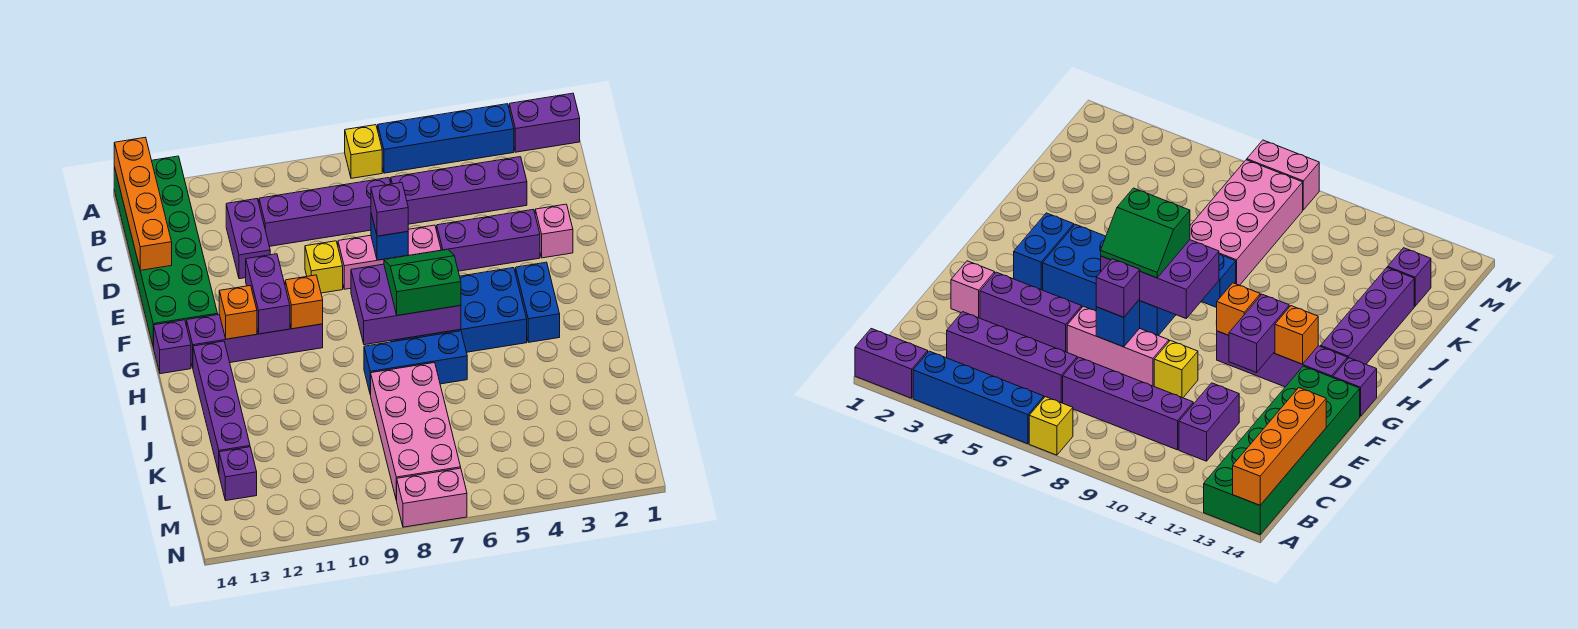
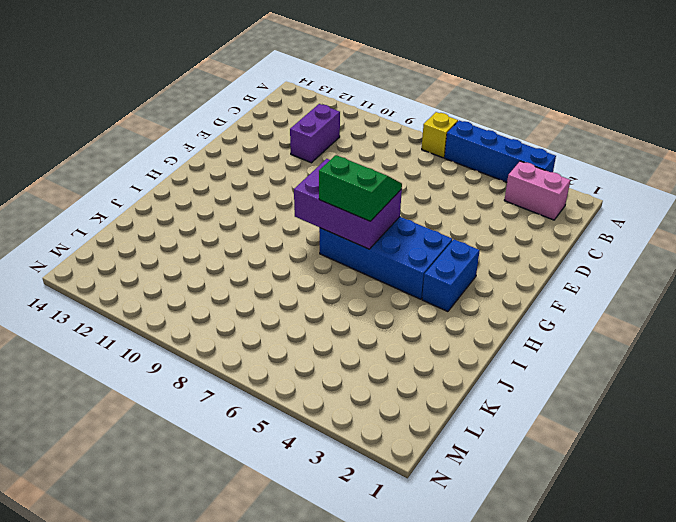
pink brick B2:B3 level 1 -> pink brick N7:N8 level 1
none -> purple brick A1:A2 level 1
none -> green brick A13:F14 level 1
none -> purple brick C3:C6 level 1

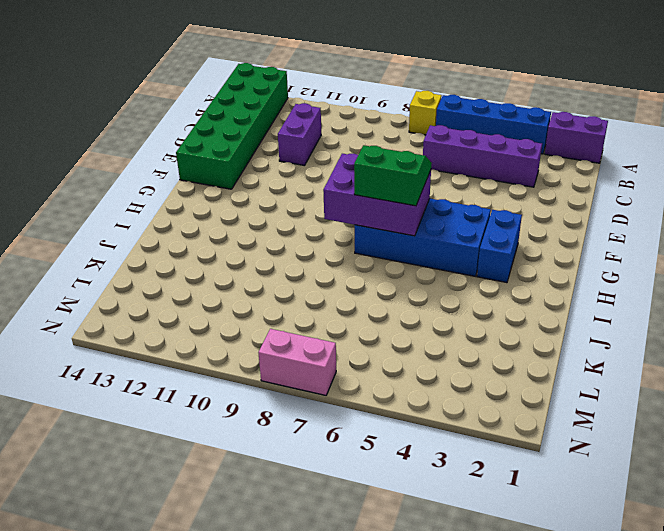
none -> purple brick C7:C10 level 1
none -> pink brick E2 level 1
none -> purple brick E3:E5 level 1

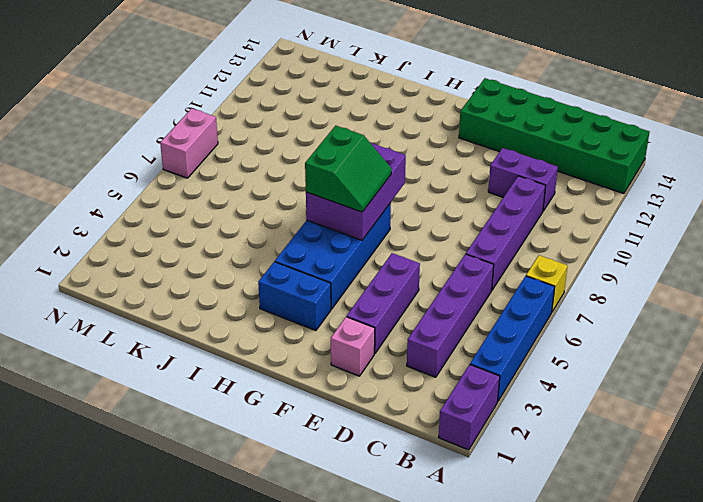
none -> pink brick E6:E8 level 1
none -> yellow brick E9 level 1
none -> purple brick G10:G13 level 1

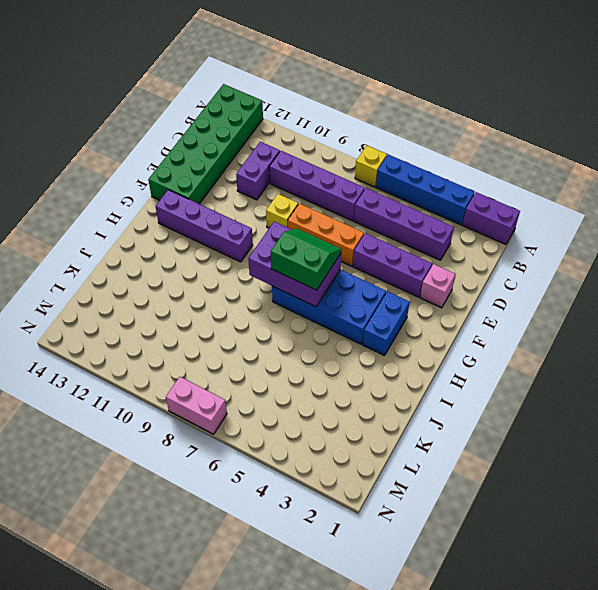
orange brick E6:E8 level 1 -> pink brick E6:E8 level 1
none -> purple brick G14 level 1
none -> purple brick H13:K13 level 1
none -> blue brick I6:I8 level 1

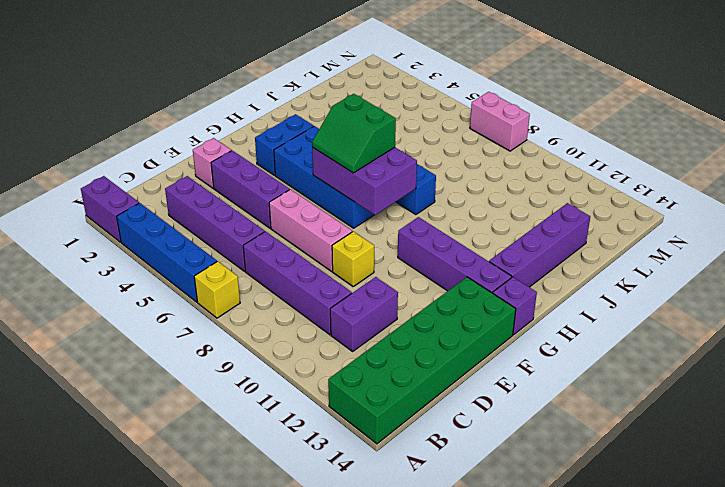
none -> pink brick J7:M8 level 1
none -> purple brick L13 level 1
none -> orange brick A14:D14 level 2

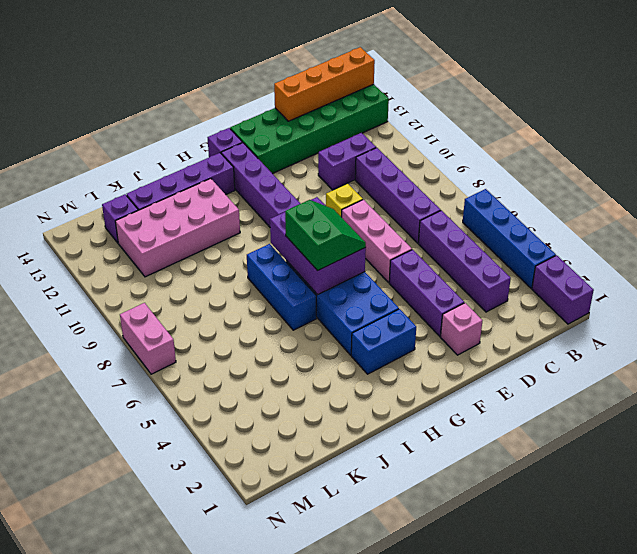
pink brick I11:L12 level 1 -> pink brick J7:M8 level 1
none -> yellow brick A7 level 1
none -> blue brick E7 level 2
none -> purple brick F11:G11 level 2

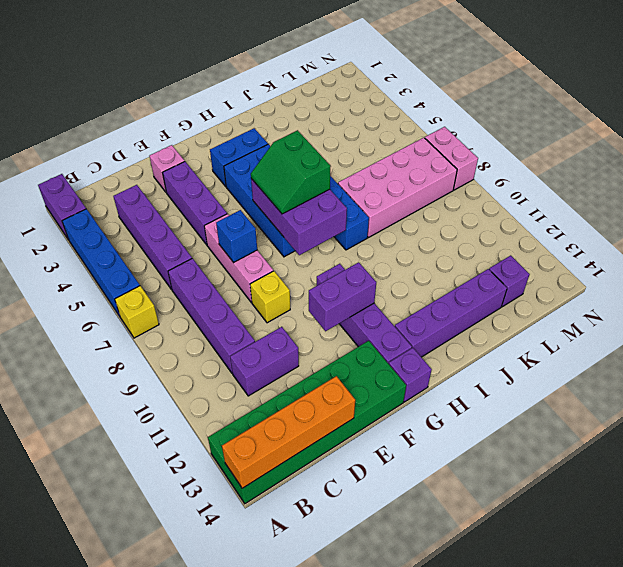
none -> orange brick G10 level 2
none -> orange brick G12 level 2
none -> purple brick E7 level 3

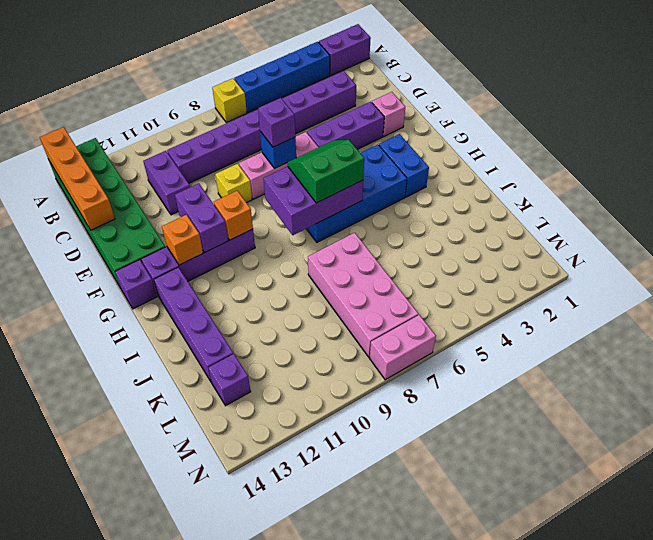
none -> blue brick I6:I8 level 1

